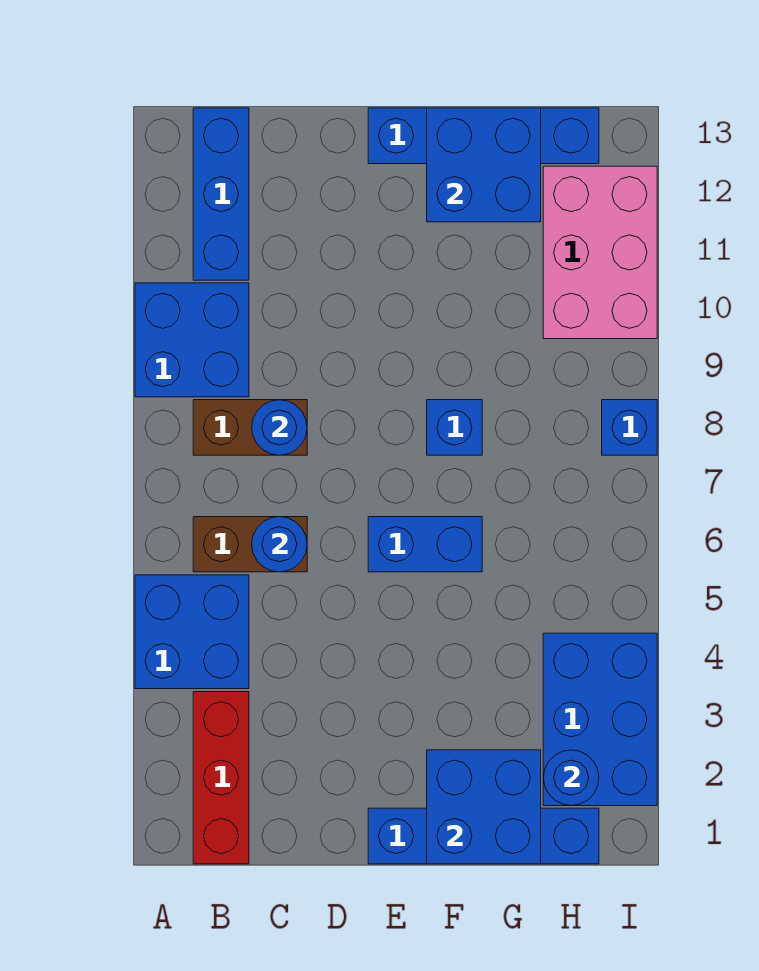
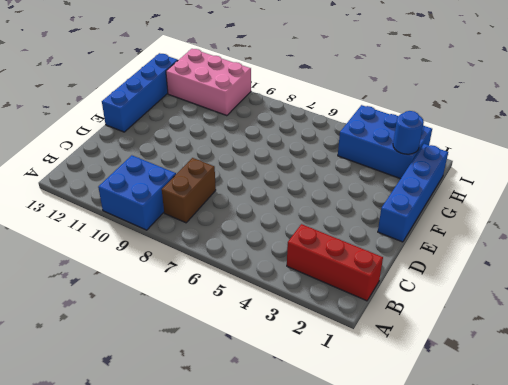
none -> blue brick A4:B5 level 1
none -> brown brick B6:C6 level 1
none -> blue brick B11:B13 level 1

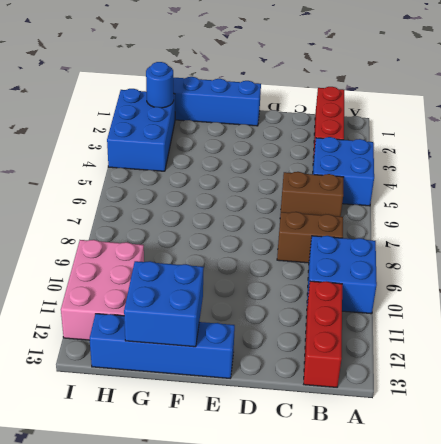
red brick B11:B13 level 1 -> blue brick B11:B13 level 1
none -> blue brick E6:F6 level 1
none -> blue brick F8 level 1
none -> blue brick I8 level 1

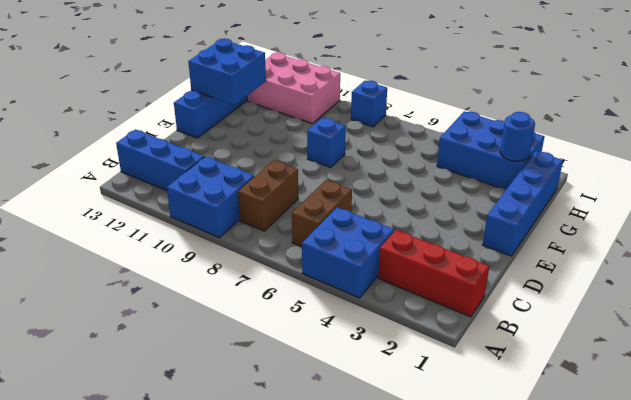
none -> blue brick E6:F6 level 1
none -> blue round brick C6 level 2
none -> blue round brick C8 level 2

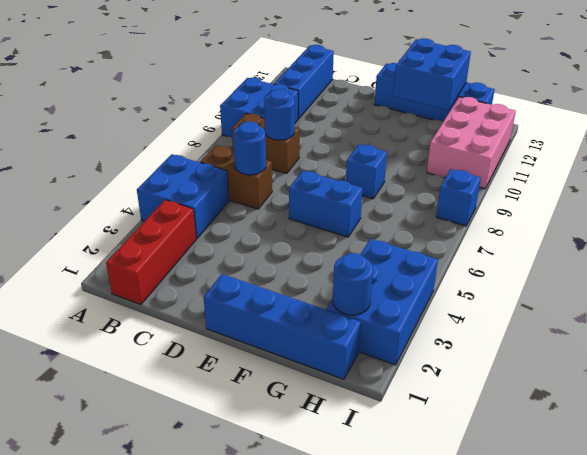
none -> blue brick F1:G2 level 2

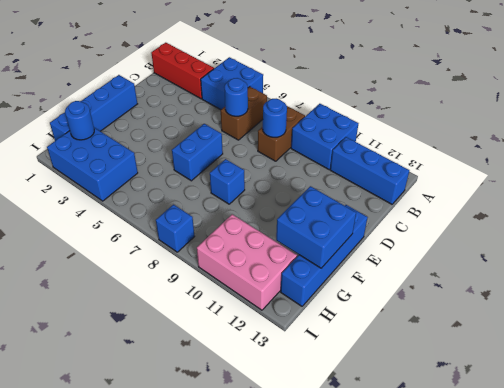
none -> blue brick F1:G2 level 2

